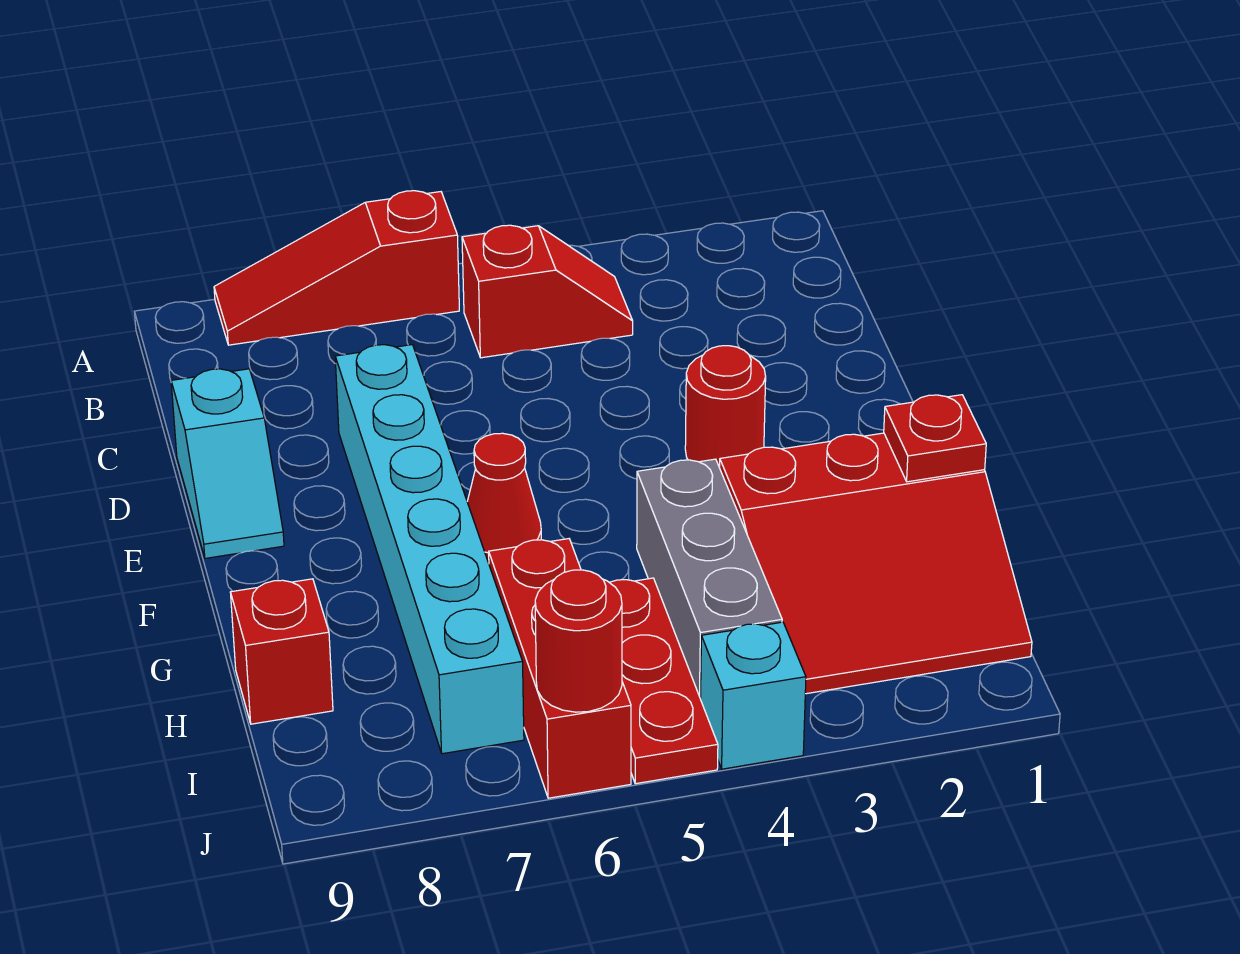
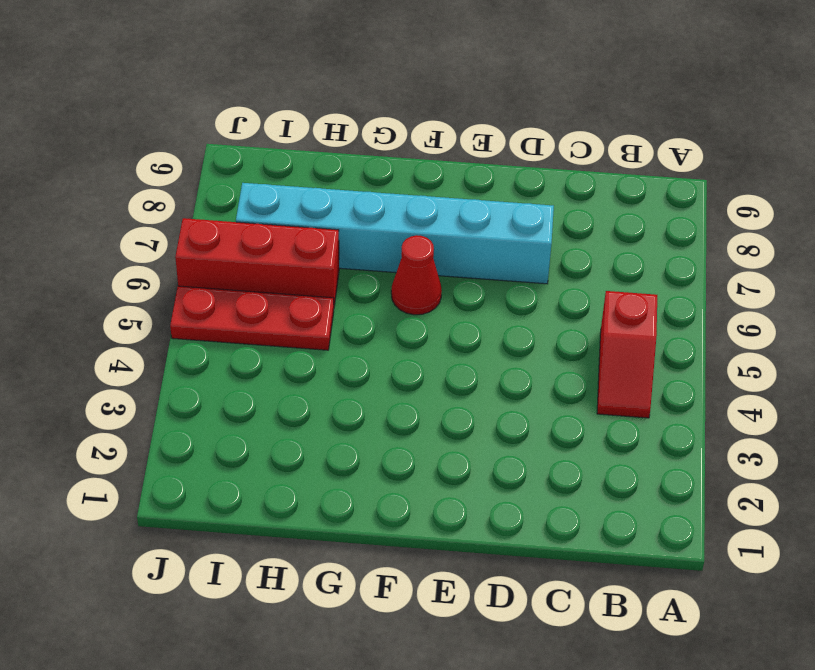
none -> red slope A6:A8 level 1 top 6
none -> cyan slope D9:E9 level 1 top D
none -> red round brick E3 level 1

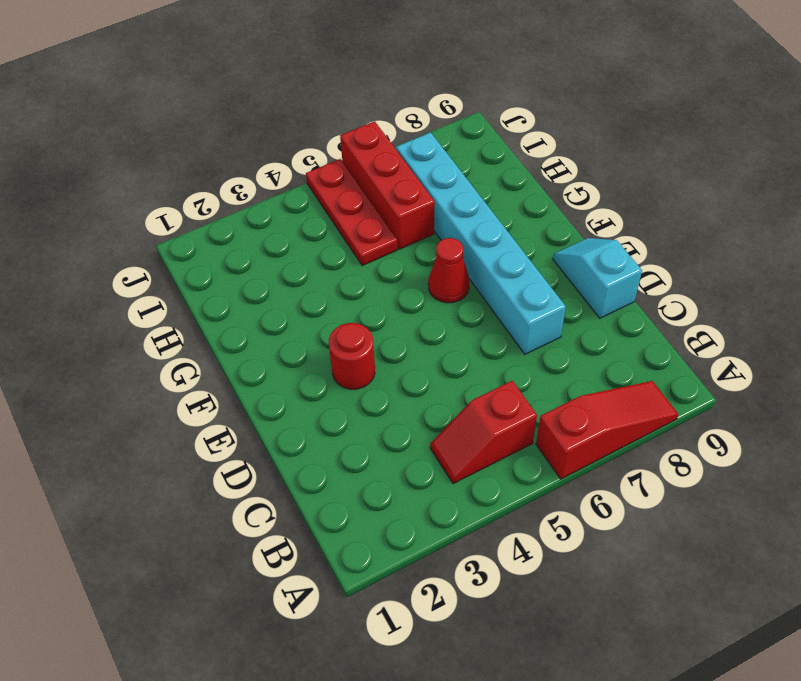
none -> red slope G1:I3 level 1 top G
none -> grey brick G4:I4 level 1
none -> red brick H9 level 1

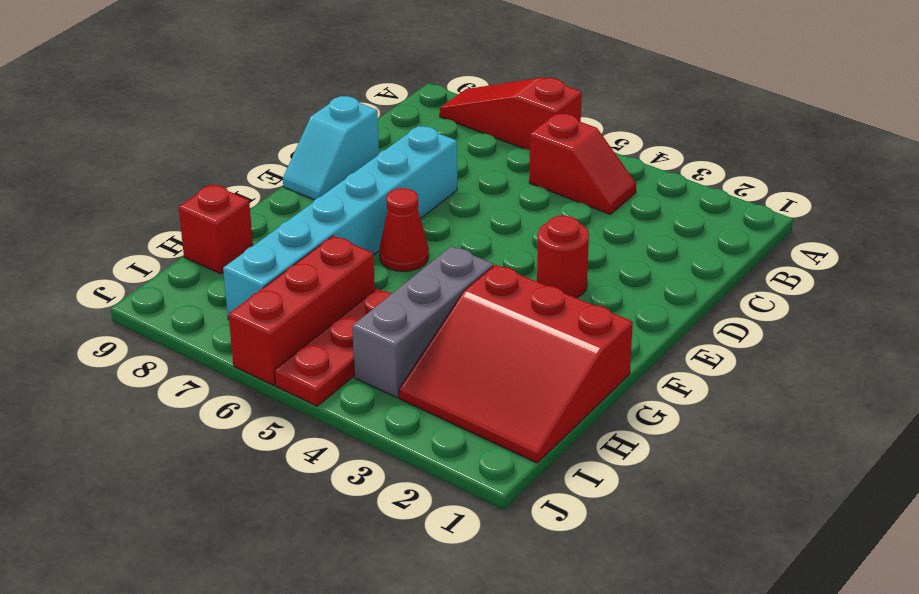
none -> cyan brick J4 level 1
none -> red plate G1 level 2
none -> red round brick J6 level 2

